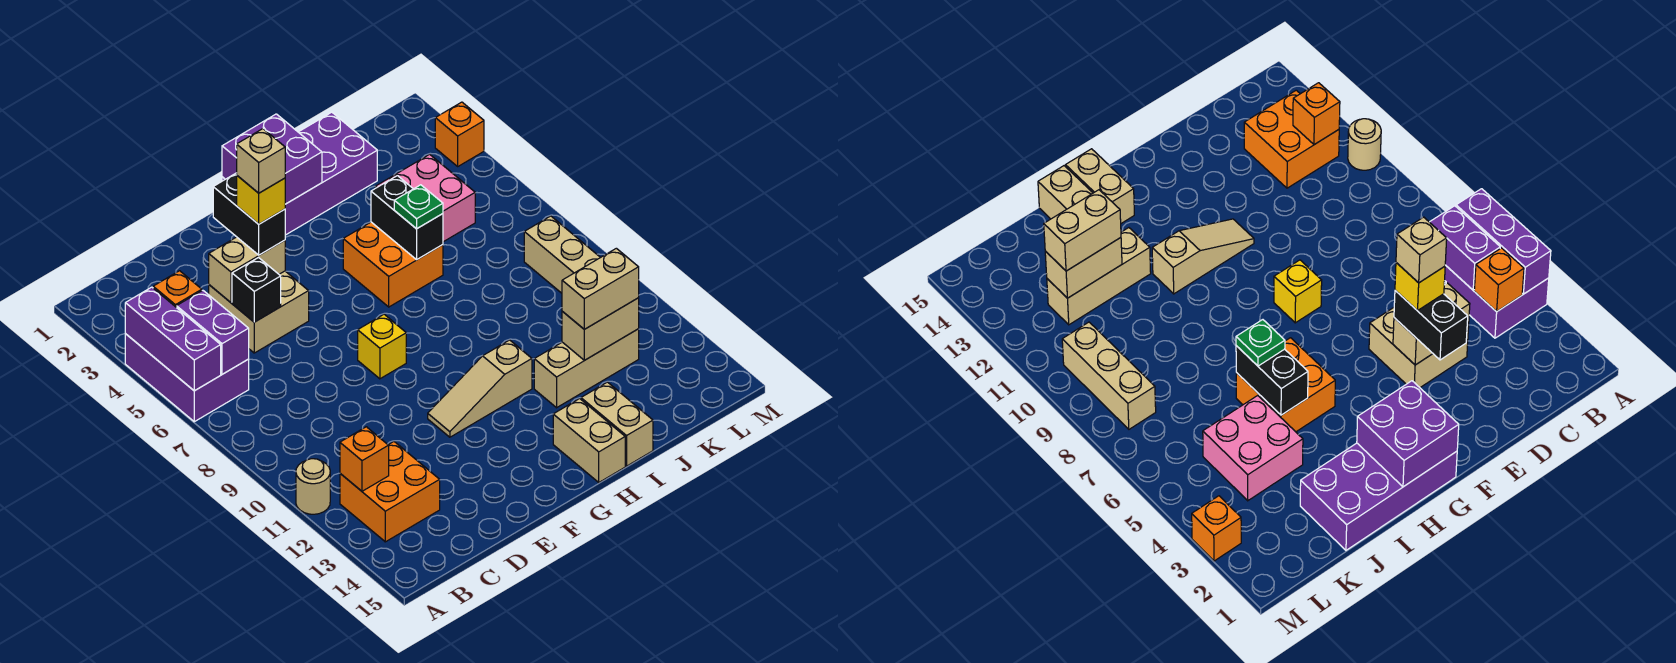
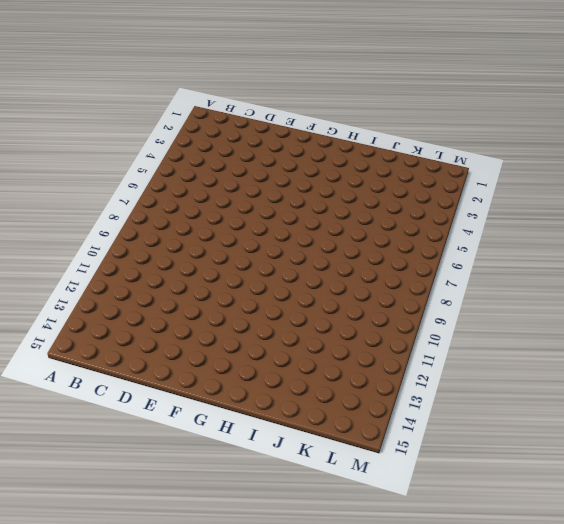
none -> purple brick A4:B6 level 1
none -> tan round brick A11 level 1
none -> orange brick B12:C13 level 1

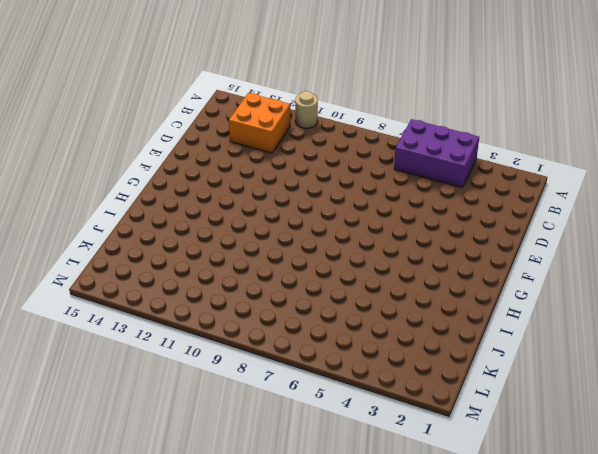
none -> tan brick D4:E5 level 1
none -> yellow brick F8 level 1
none -> tan slope F11:H11 level 1 top H

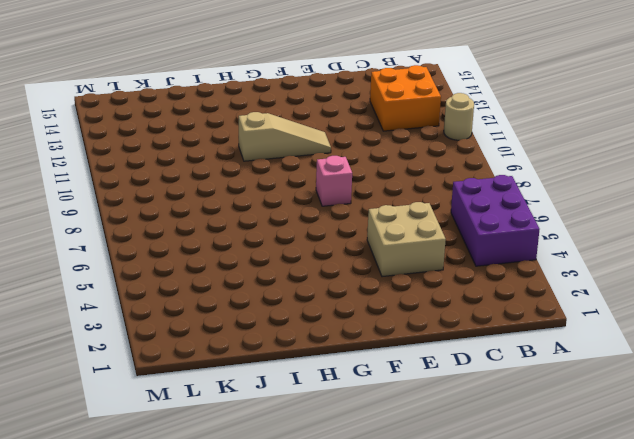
pink brick F8 level 1 -> yellow brick F8 level 1
none -> purple brick G1:J2 level 1
none -> orange brick H5:I6 level 1
none -> tan brick H14:H15 level 1

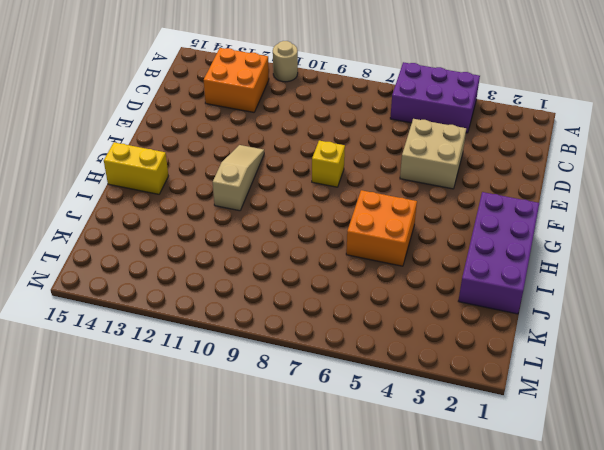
yellow brick H14:H15 level 1 -> tan brick H14:H15 level 1
none -> tan brick I12:K12 level 1
none -> tan brick I14:I15 level 1
none -> pink brick J4:K5 level 1

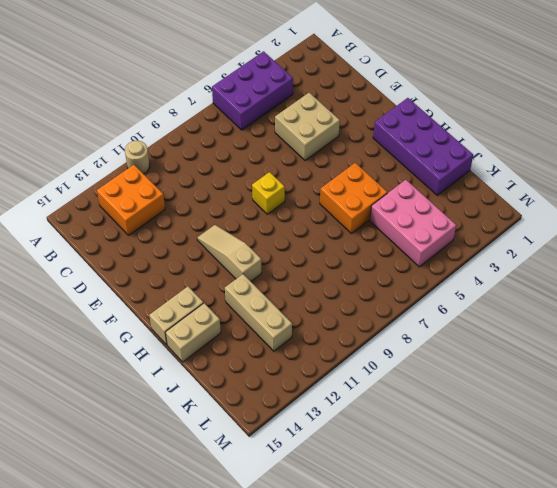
pink brick J4:L5 level 1 -> pink brick J4:K5 level 1
none -> tan brick L8:L10 level 1
none -> orange brick M3 level 1
none -> purple brick A4:A6 level 2

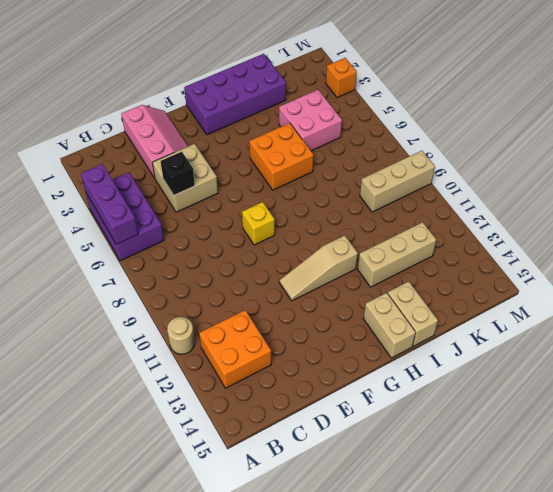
pink slope D1:E3 level 1 top D -> none
tan brick K9:M9 level 1 -> tan brick L8:L10 level 1
none -> orange brick B4 level 2
none -> purple brick B5:B6 level 2
none -> orange brick B12 level 2

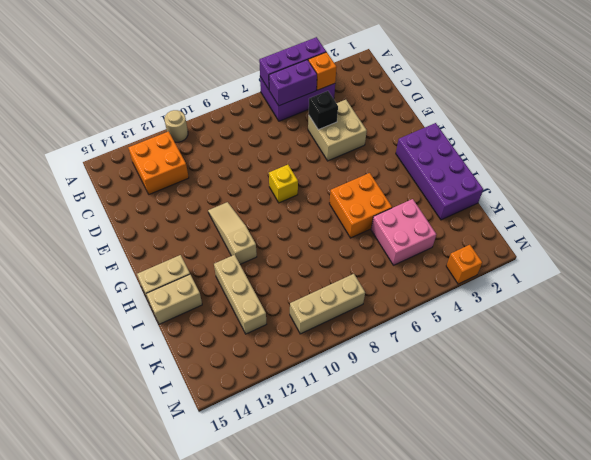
none -> orange brick B12 level 2
none -> tan brick D4:E4 level 2
none -> purple brick G1:H2 level 2

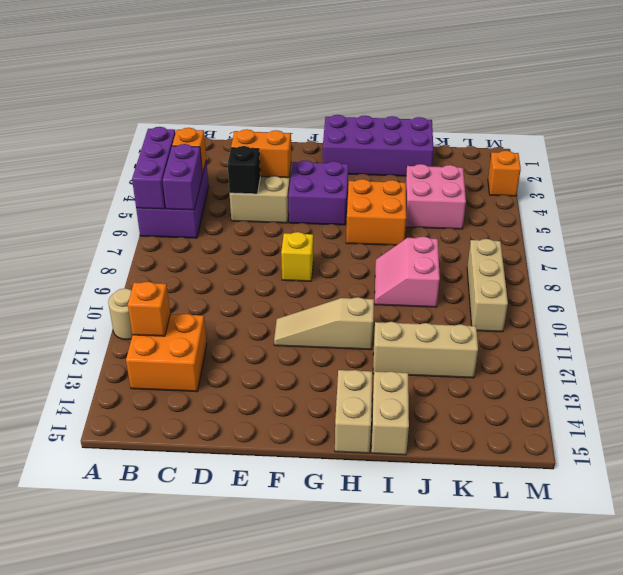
orange brick D4:E4 level 2 -> tan brick D4:E4 level 2
purple brick F4:G5 level 1 -> purple brick G1:H2 level 2
pink slope I8:J9 level 1 top J -> none
none -> black brick I5:I6 level 2
none -> tan brick J12:K12 level 2
none -> black brick E3:E4 level 3

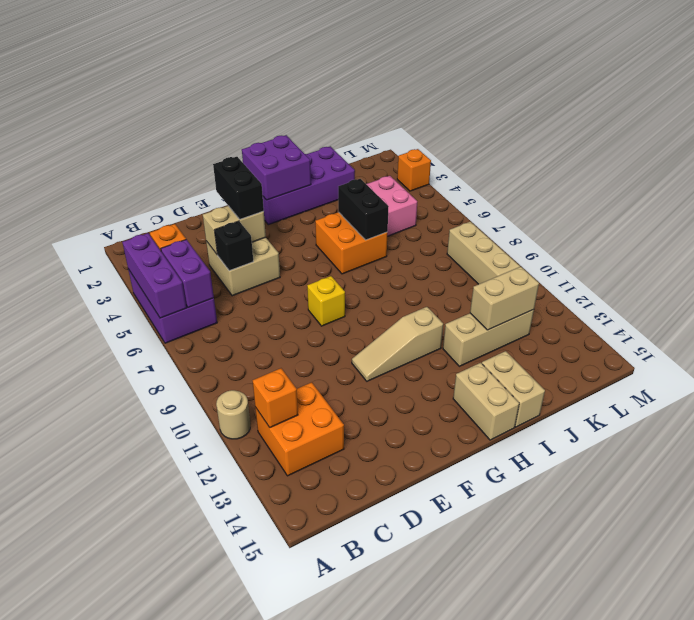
none -> green plate I6 level 3
none -> tan brick J12:K12 level 3
none -> yellow brick E4 level 4

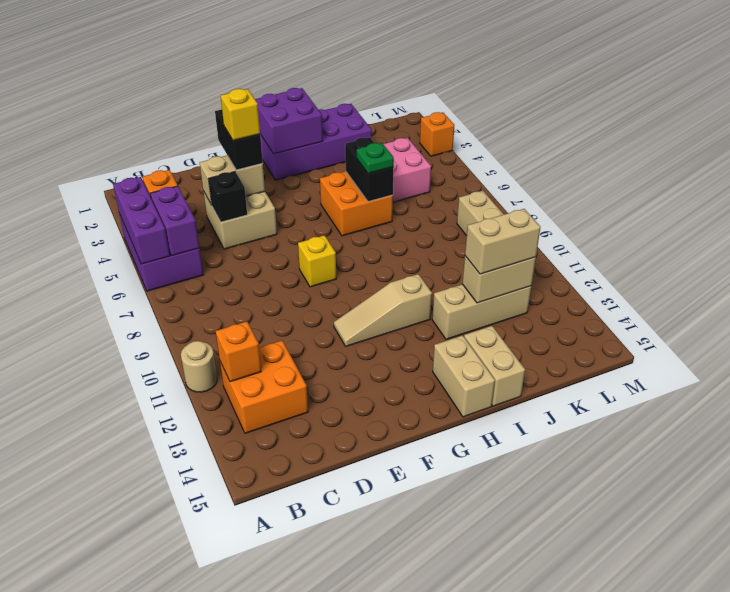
none -> tan brick E4 level 5

